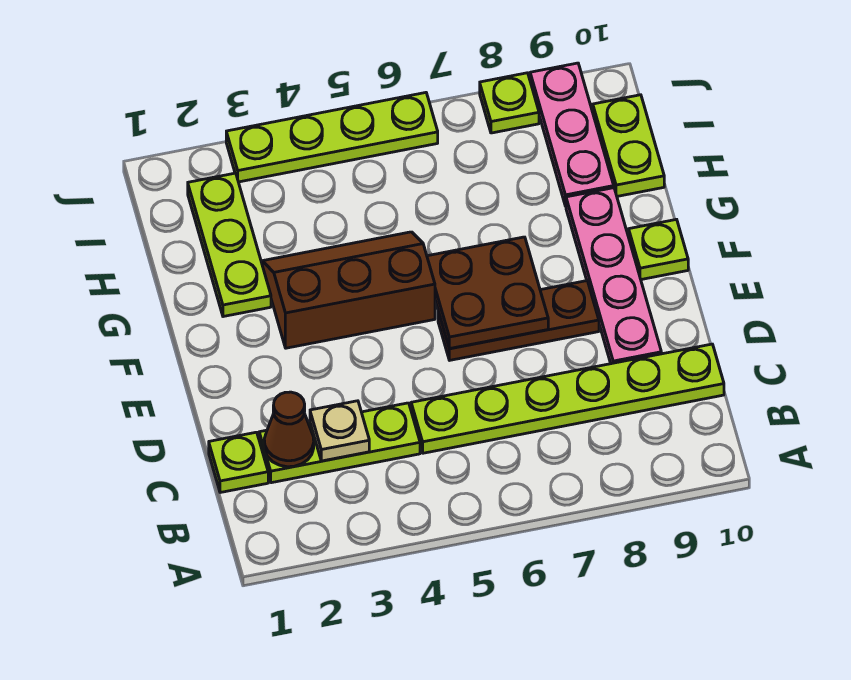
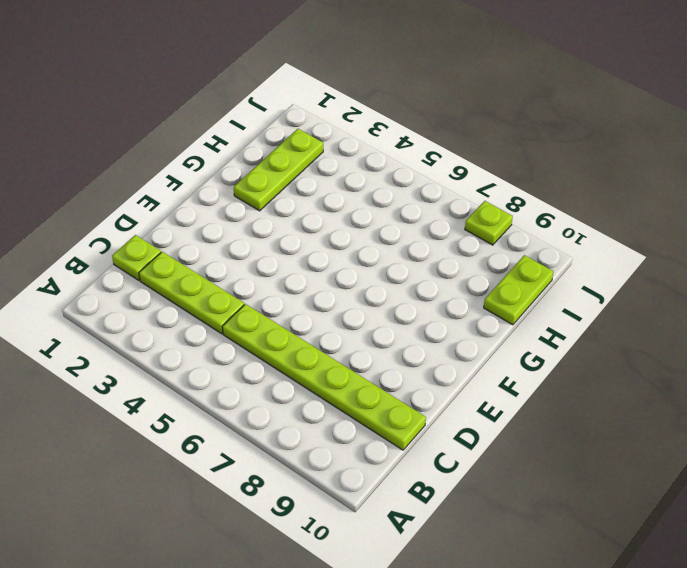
none -> pink plate D9:G9 level 1
none -> brown plate E6:E8 level 1
none -> brown slope F3:G5 level 1 top F

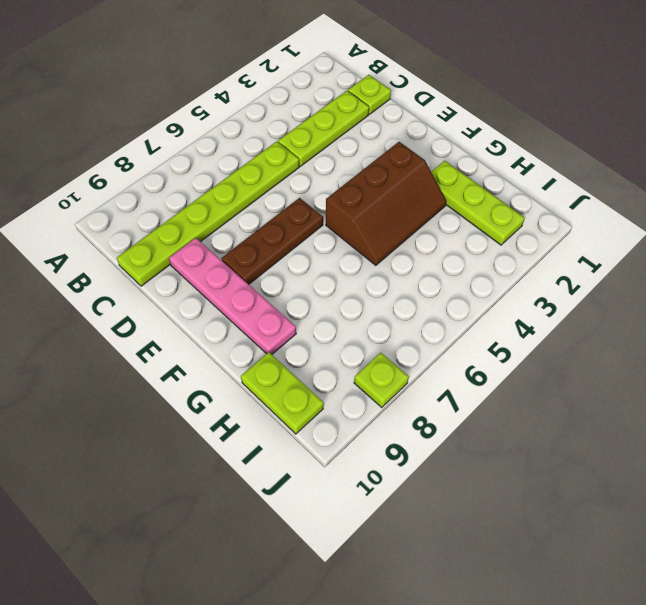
none -> lime plate F10 level 1
none -> pink plate H9:J9 level 1
none -> lime plate J3:J6 level 1

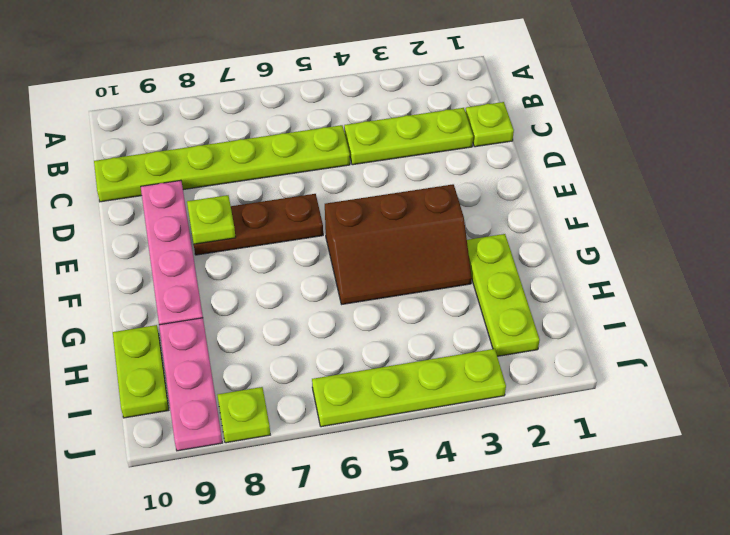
lime plate E8 level 2 -> lime plate F10 level 1
none -> brown cone C2 level 2
none -> tan plate C3 level 2
none -> brown plate E6:F7 level 2

